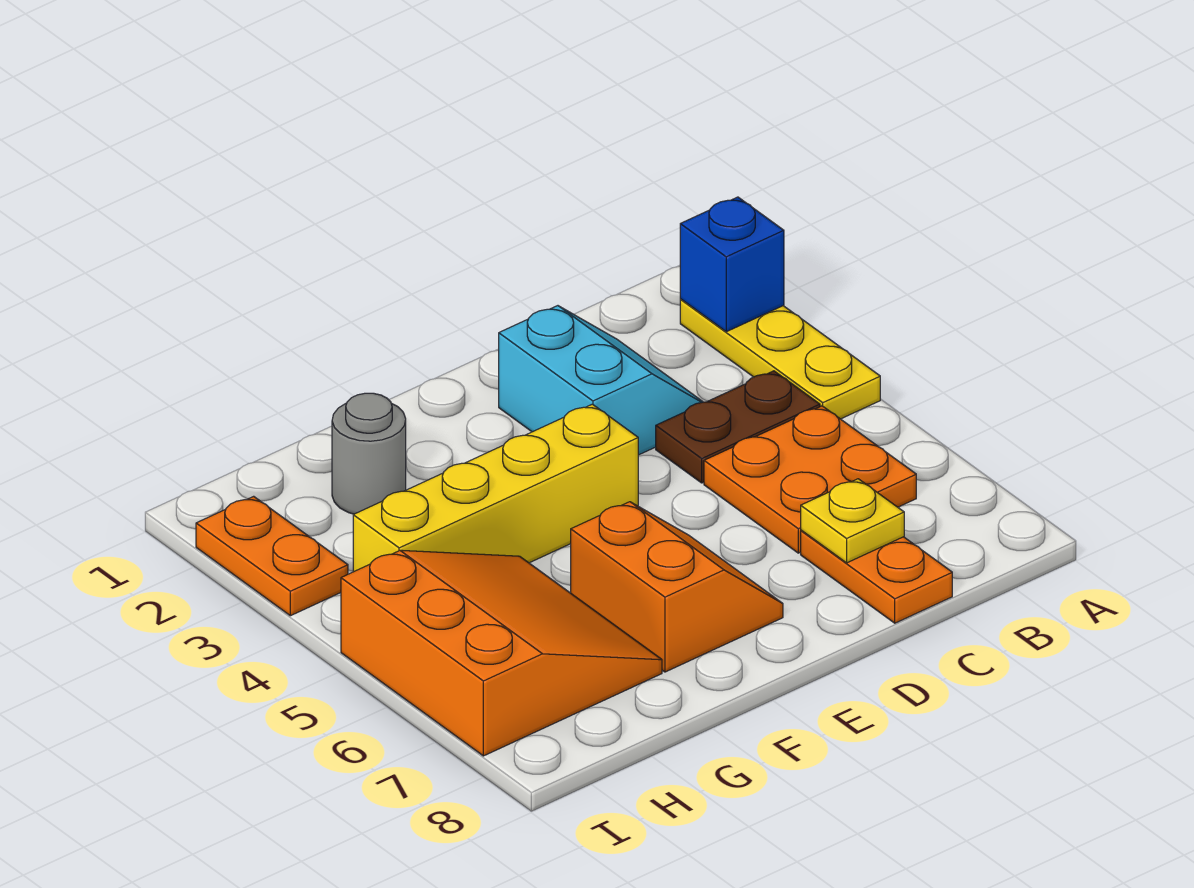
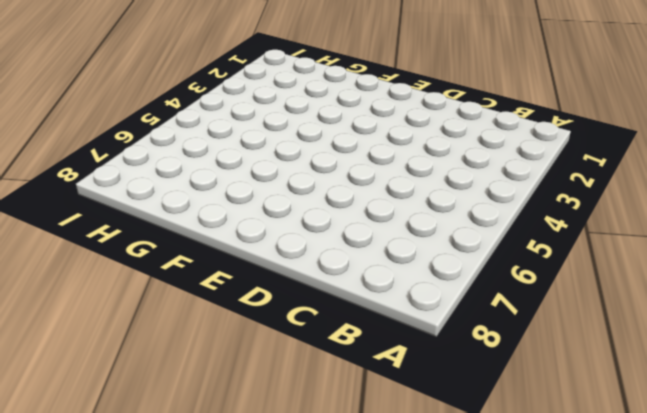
none -> yellow plate A2:A4 level 1
none -> brown plate B4:C4 level 1
none -> orange plate B5:C6 level 1

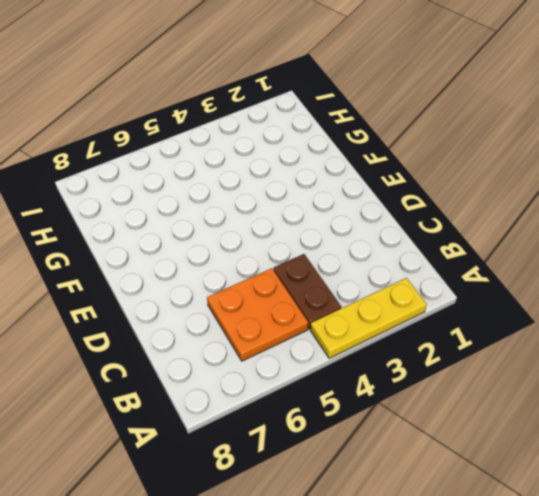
none -> cyan slope C2:D3 level 1 top D
none -> orange plate C7:C8 level 1
none -> yellow brick E4:H4 level 1

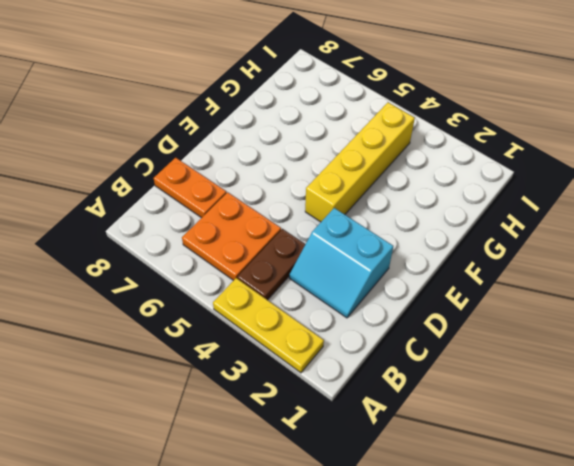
none -> orange slope E6:F7 level 1 top F
none -> grey round brick G2 level 1
none -> orange slope G5:I7 level 1 top I

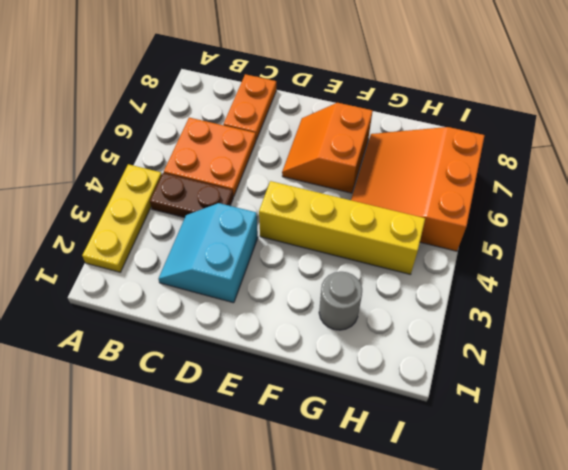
none -> orange plate I2:I3 level 1
none -> blue brick A2 level 2
none -> yellow plate C7 level 2

